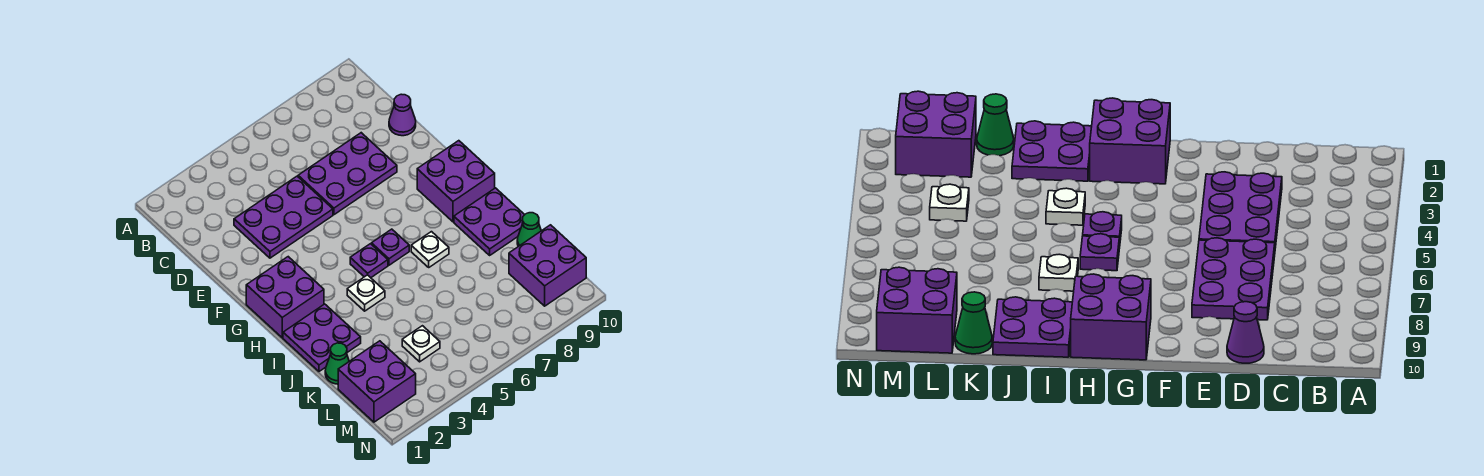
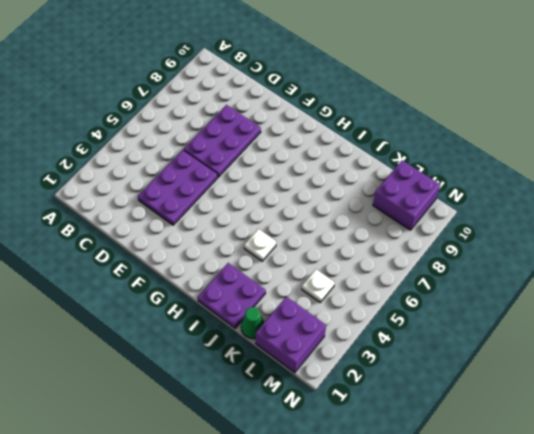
none -> purple cone D10 level 1
none -> purple brick G1:H2 level 1
none -> purple brick G9:H10 level 1

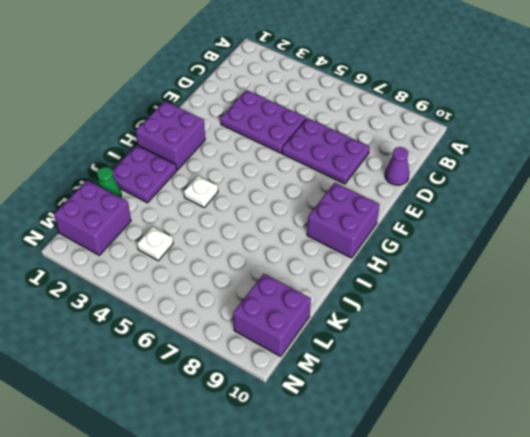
none -> purple plate H5 level 1
none -> purple plate H6 level 1
none -> white plate I7 level 1

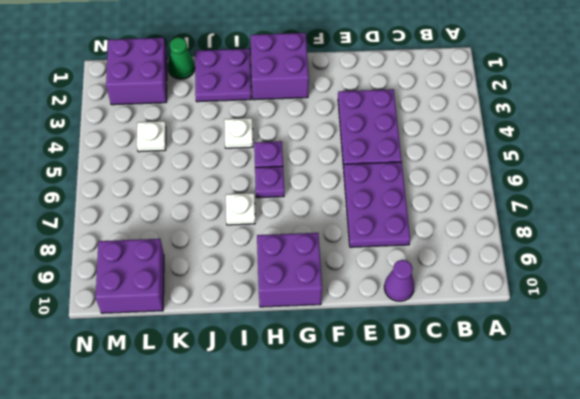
none -> purple plate I9:J10 level 1
none -> green cone K10 level 1

